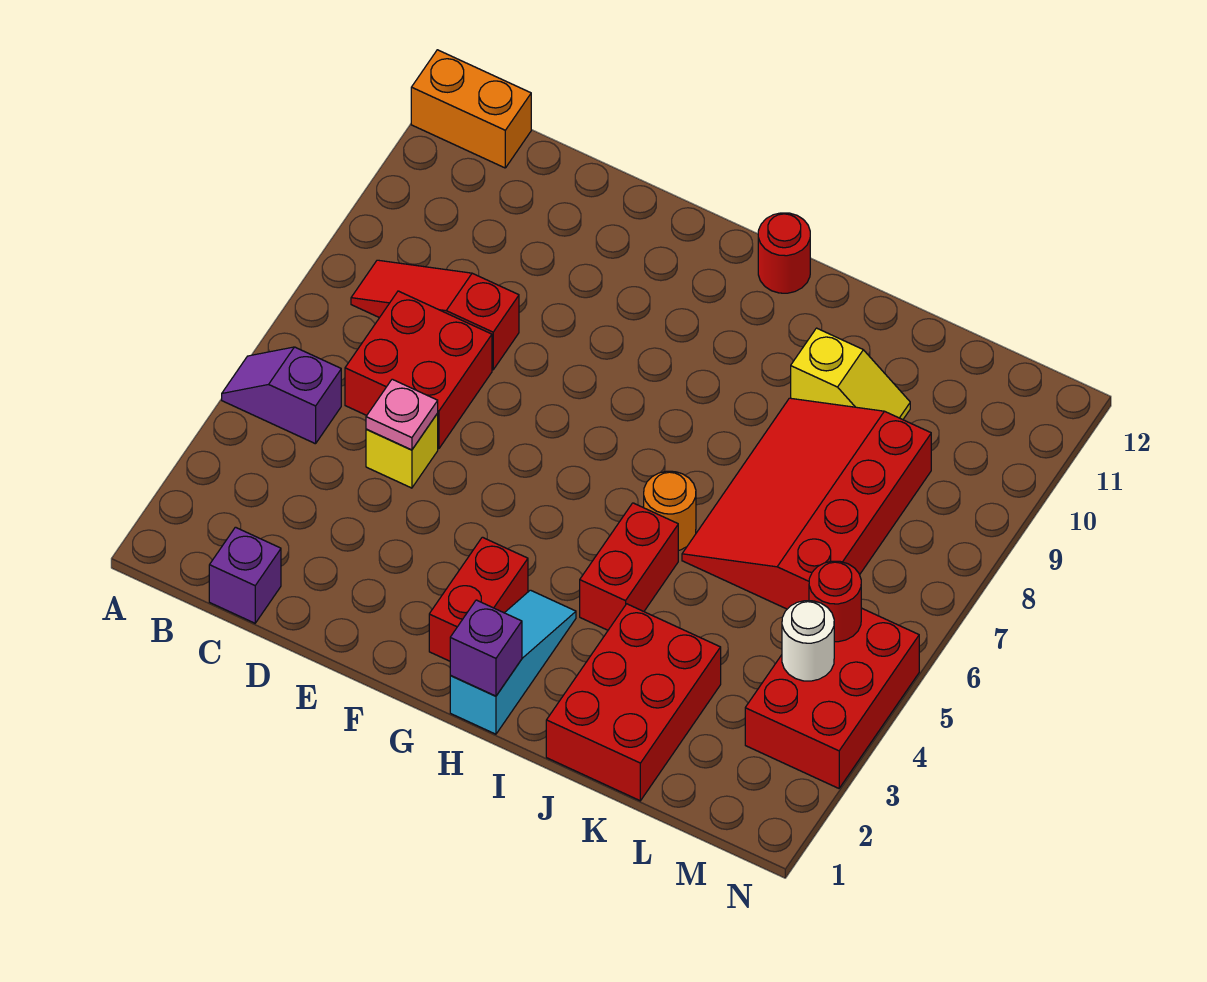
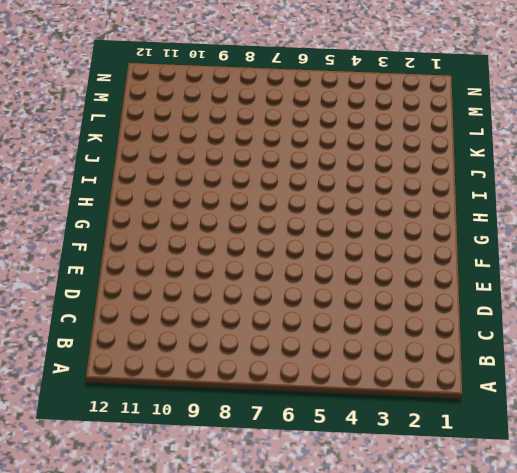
none -> purple slope A5:B5 level 1 top B
none -> orange brick A12:B12 level 1
none -> red slope B8:D8 level 1 top D

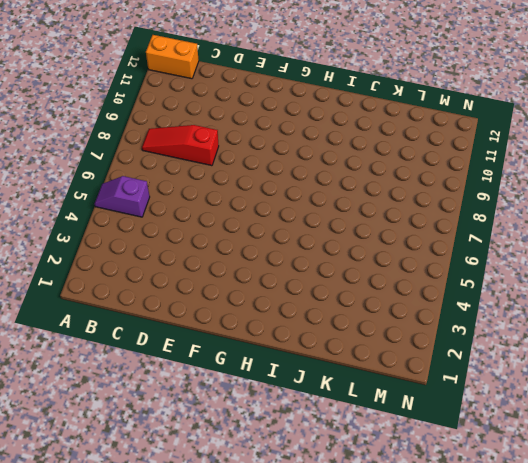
none -> purple brick C1 level 1
none -> red brick C6:D7 level 1
none -> yellow brick D5 level 1

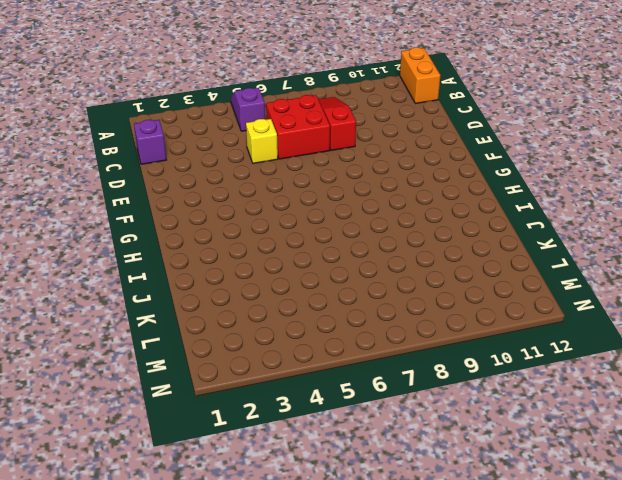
none -> red brick G2:G3 level 1
none -> cyan slope H1:H3 level 1 top 1
none -> red round brick H12 level 1

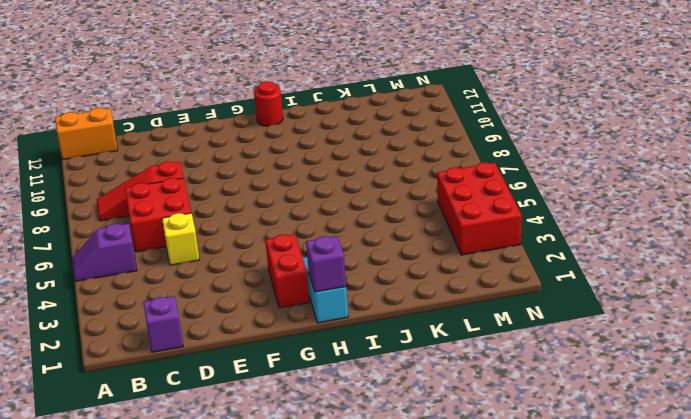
none -> red brick I4:I5 level 1
none -> orange round brick I6 level 1
none -> red brick J1:K3 level 1

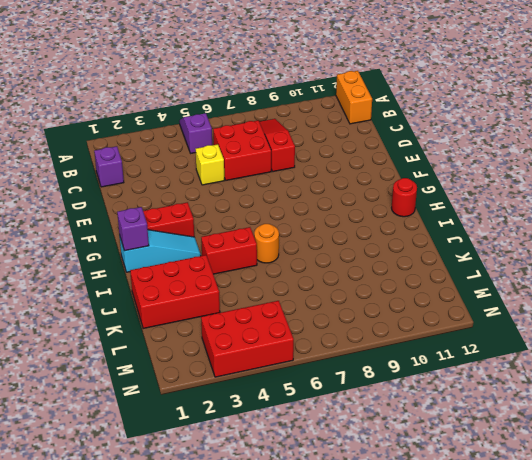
none -> red slope J6:L9 level 1 top L
none -> yellow slope J10:K10 level 1 top J
none -> pink plate D5 level 2

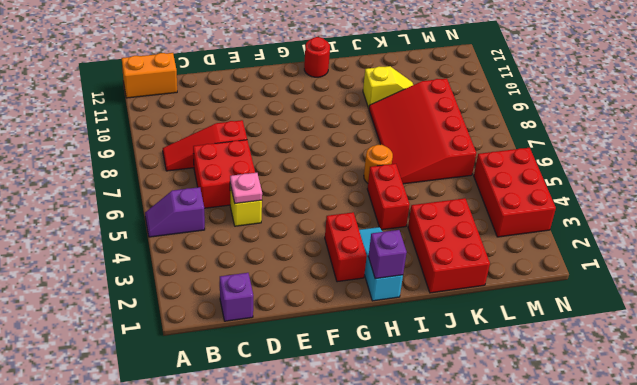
none -> white round brick M4 level 2
none -> red round brick M5 level 2

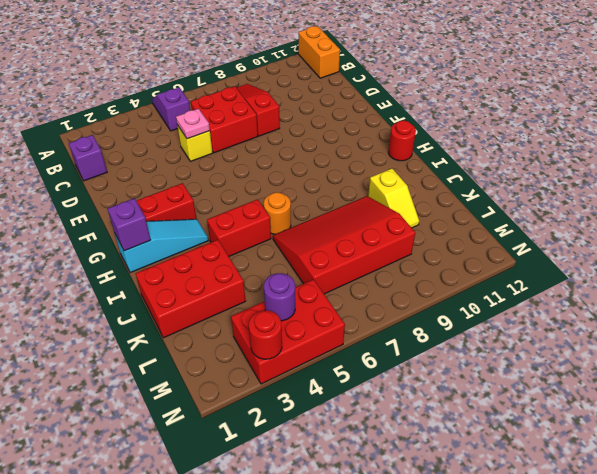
purple round brick M4 level 2 -> white round brick M4 level 2
red round brick N3 level 2 -> red round brick M5 level 2

